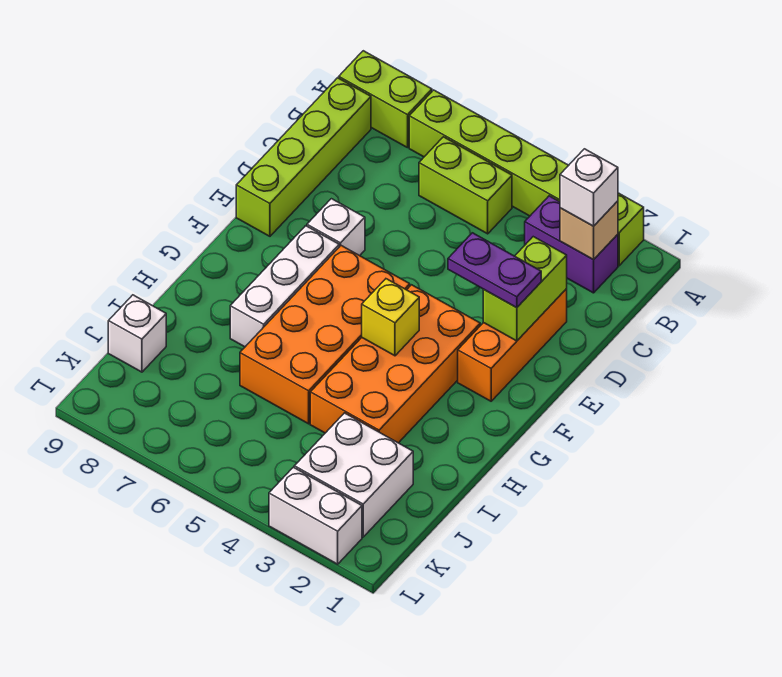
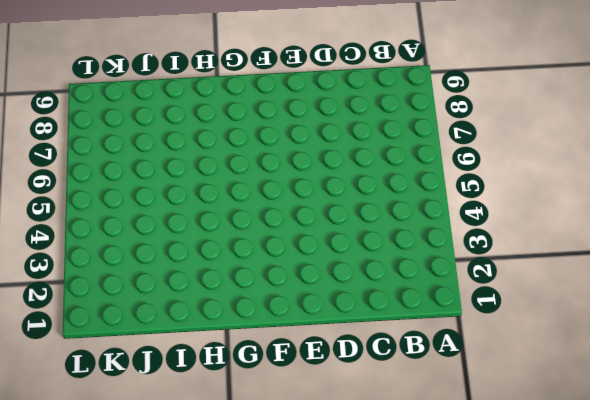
none -> lime brick A2:A7 level 1
none -> lime brick A8:A9 level 1
none -> purple brick B2:B3 level 1

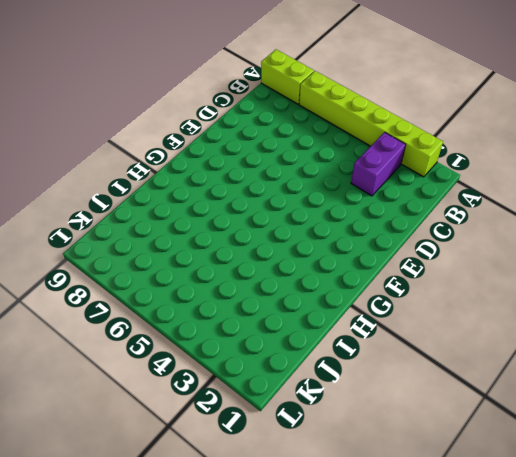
purple brick B3:C3 level 1 -> purple brick B2:B3 level 1
none -> lime brick B5:B6 level 1
none -> lime brick B9:E9 level 1
none -> orange brick D2:F2 level 1

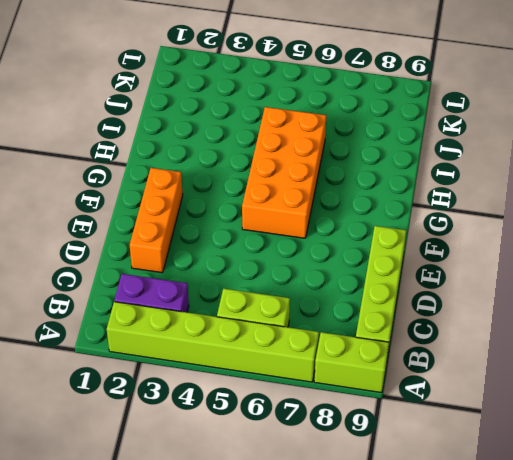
none -> white brick E7 level 1
none -> orange brick F3:I4 level 1
none -> white brick F7:H7 level 1

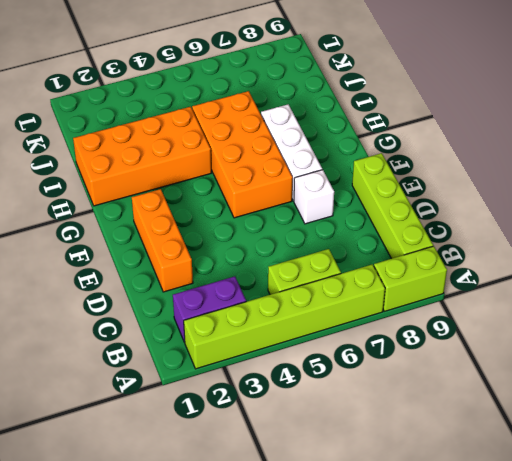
orange brick H1:I4 level 1 -> orange brick F3:I4 level 1
none -> white brick J2:K3 level 1
none -> white brick J9 level 1
none -> white brick L2:L3 level 1

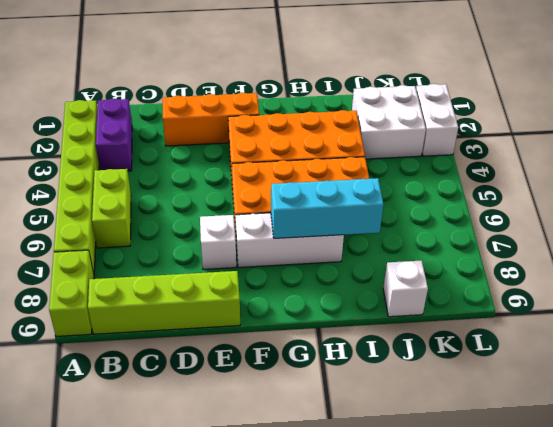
cyan brick G7:I7 level 2 -> none
none -> tan brick B2 level 2
none -> lime brick D2:E2 level 2
none -> yellow brick G4 level 2

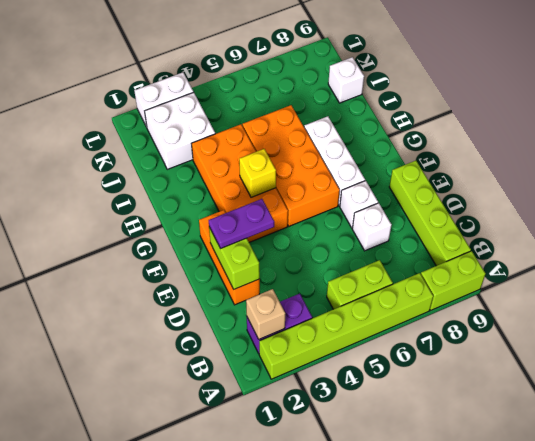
white brick D7 level 1 -> white brick B2 level 3

